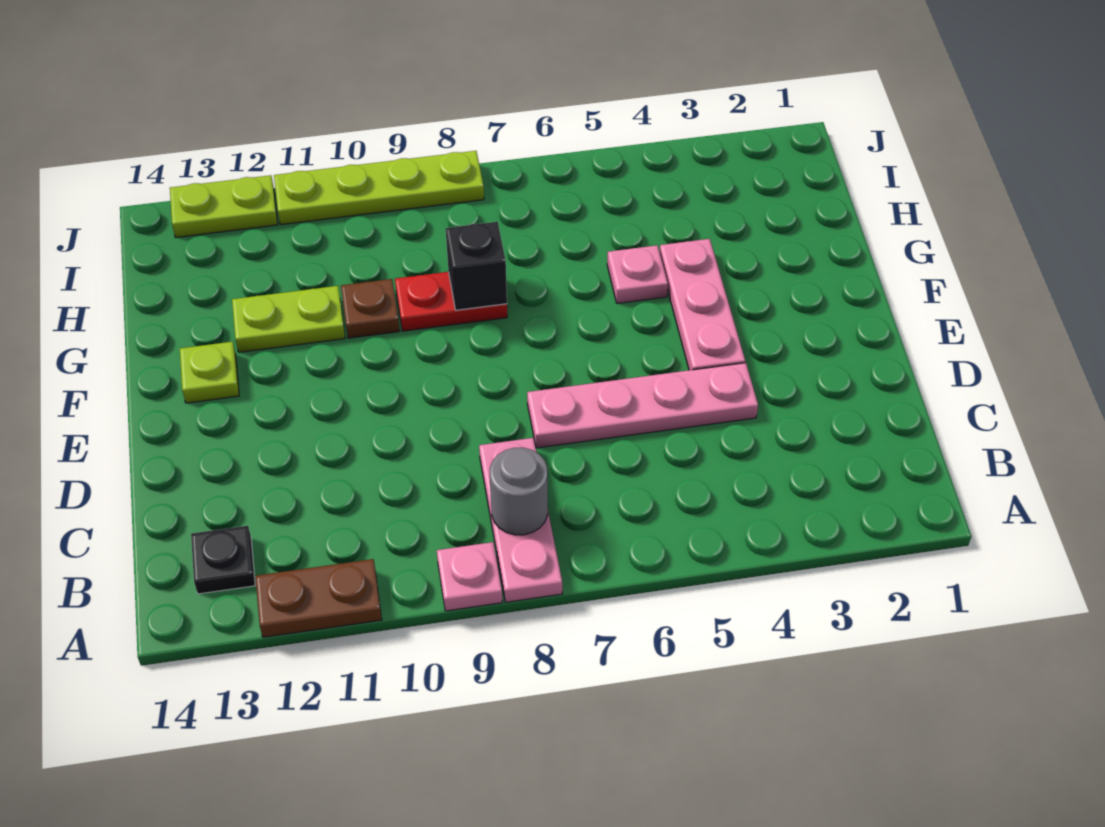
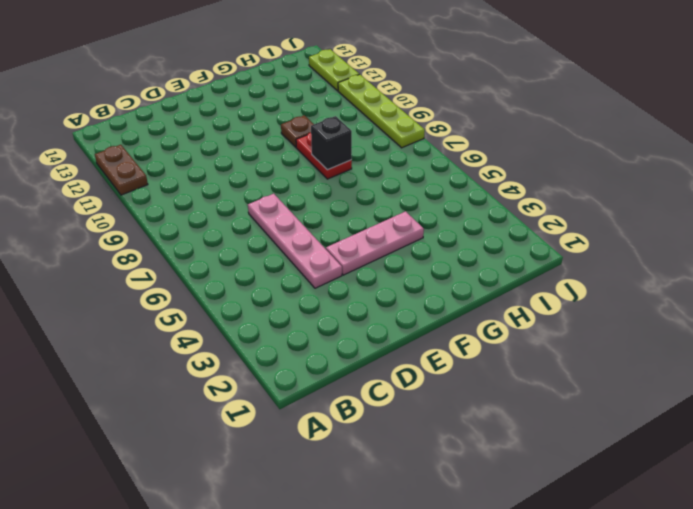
none -> pink plate A8:C8 level 1
none -> pink plate A9 level 1
none -> black plate B13 level 1

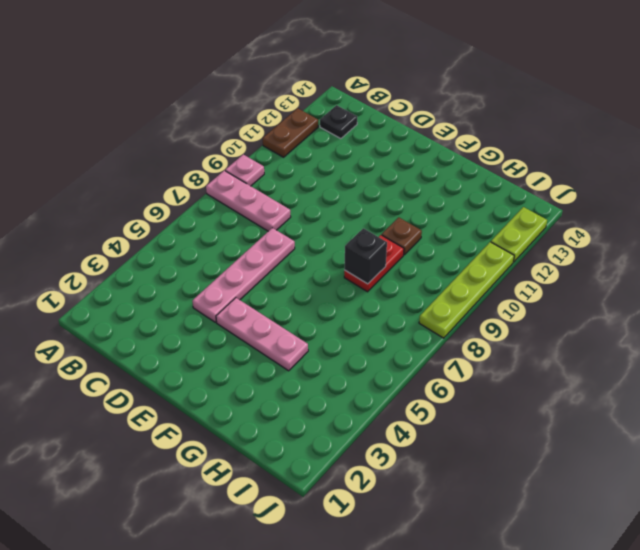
none -> lime plate F13 level 1
none -> pink plate G5 level 1
none -> lime plate G11:G12 level 1

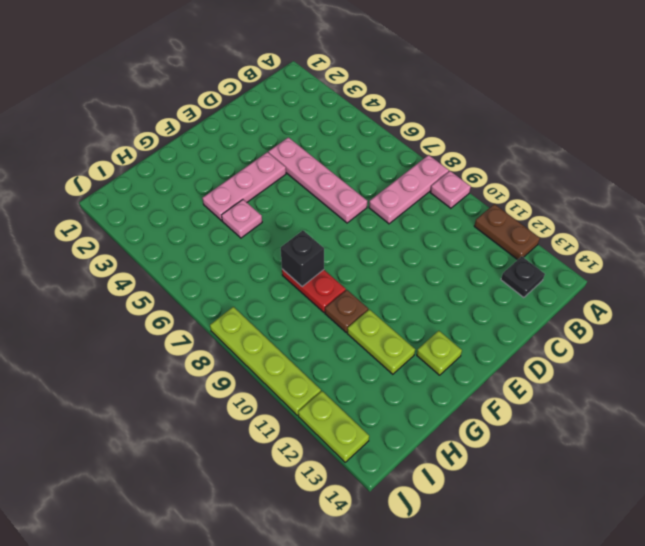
none -> grey round brick B8 level 2

